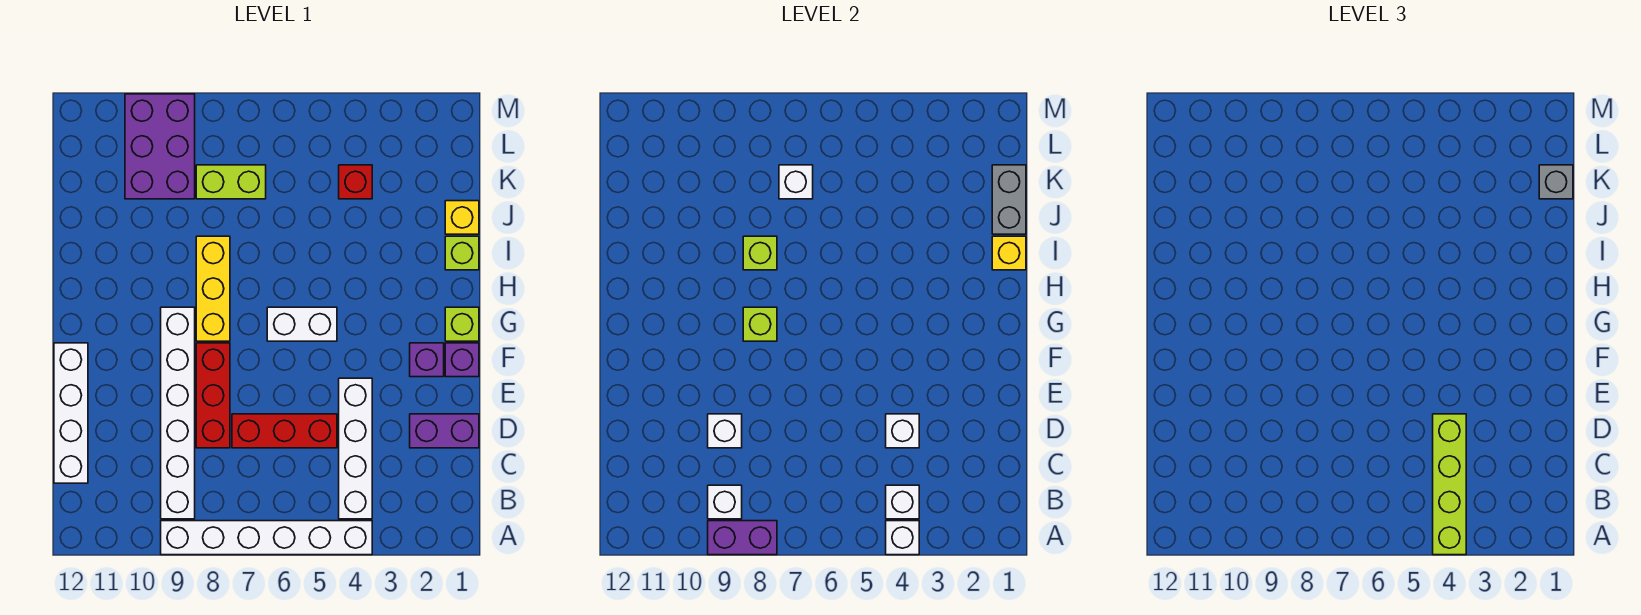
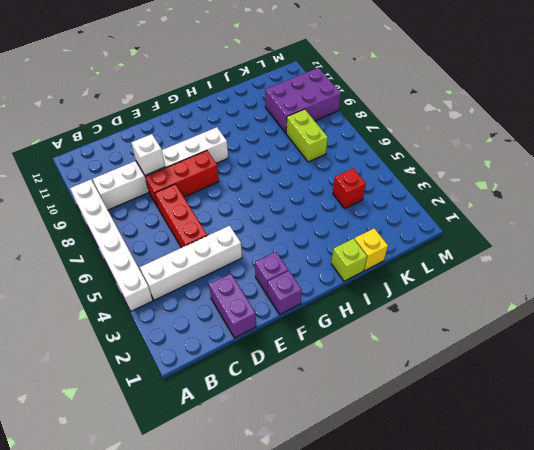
none -> white brick C12:F12 level 1
none -> lime brick G1 level 1
none -> white brick G5:G6 level 1
none -> yellow brick G8:I8 level 1

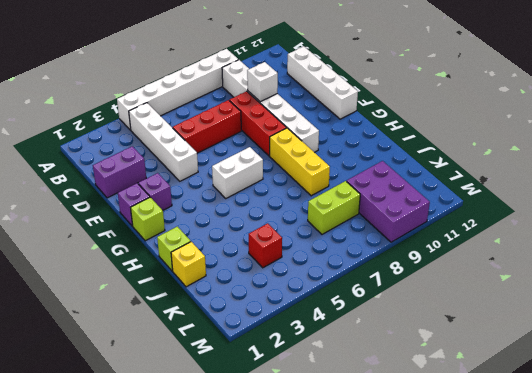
none -> white brick A4 level 2
none -> purple brick A8:A9 level 2
none -> white brick B4 level 2
none -> white brick B9 level 2

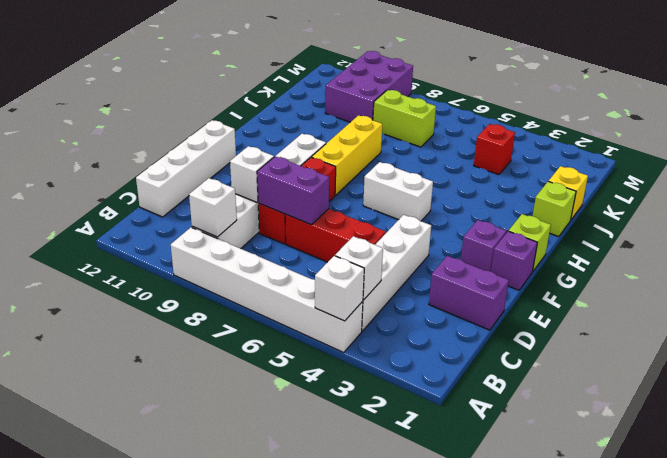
purple brick D7:D8 level 2 -> purple brick A8:A9 level 2
none -> white brick D4 level 2
none -> lime brick G8 level 2
none -> yellow brick I1 level 2
none -> lime brick I8 level 2

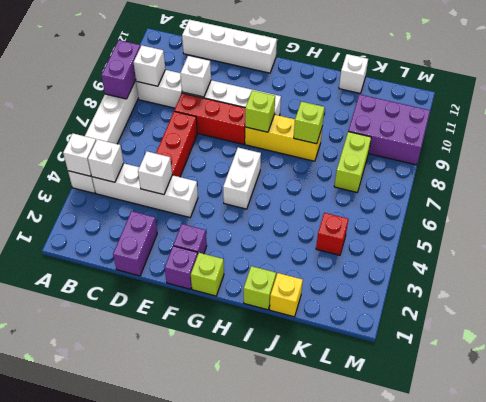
white brick J12 level 1 -> white brick K7 level 2
none -> yellow brick I1 level 2
none -> grey brick J1:K1 level 2
none -> lime brick A4:D4 level 3
none -> grey brick K1 level 3

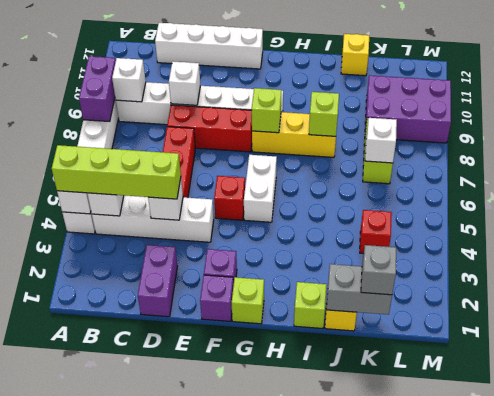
red brick F5 level 1 -> none
yellow brick J12 level 1 -> yellow brick I1 level 2

